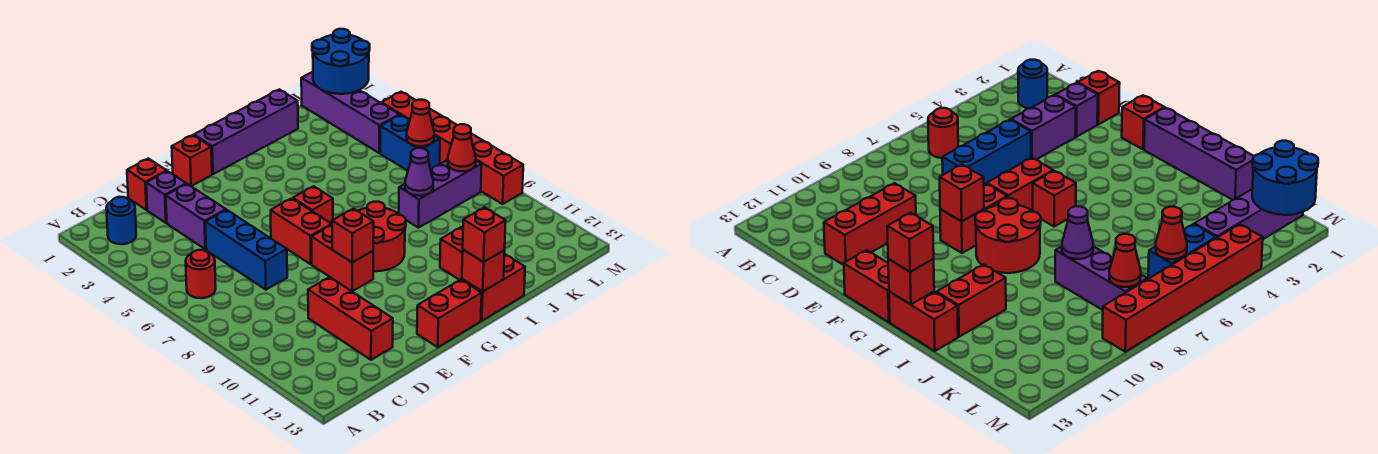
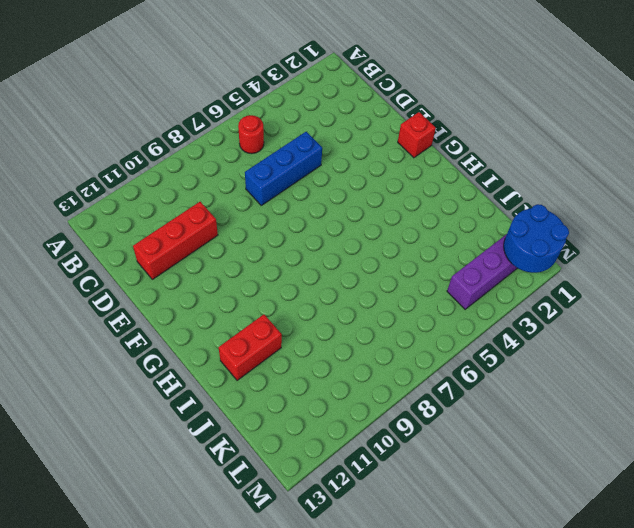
none -> blue round brick B2 level 1
none -> red brick D1 level 1
none -> purple brick D2 level 1

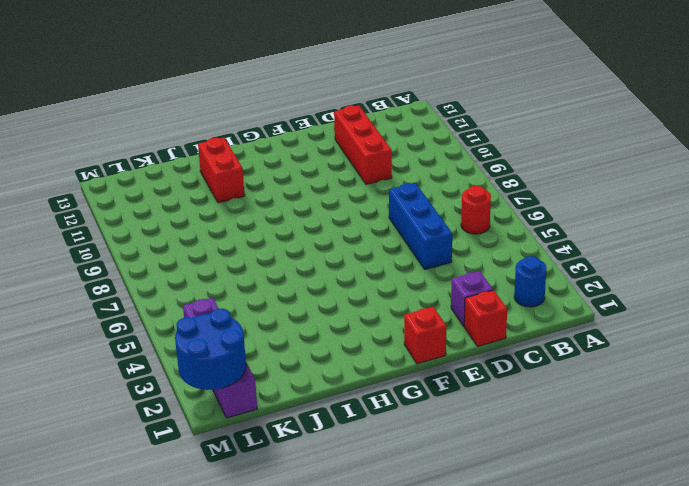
none -> purple brick D3:D4 level 1
none -> red brick F6:F7 level 1
none -> red brick F8:F9 level 1

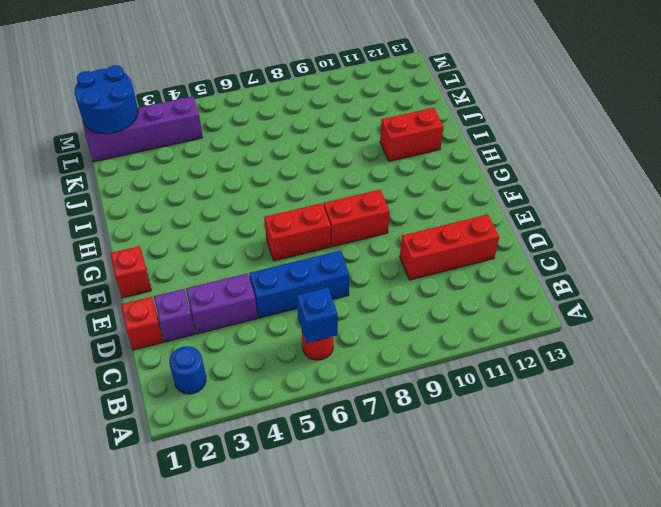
blue brick B6 level 2 -> none
none -> red brick F13:G13 level 1
none -> purple brick G1:J1 level 1
none -> red brick G6 level 1

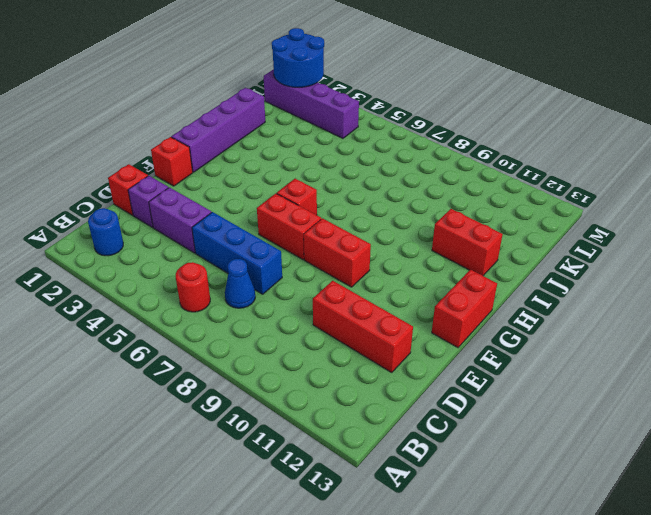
blue cone C7 level 1 -> none
none -> red round brick G8:H9 level 1
none -> red brick H13:I13 level 1
none -> purple brick J8:L8 level 1

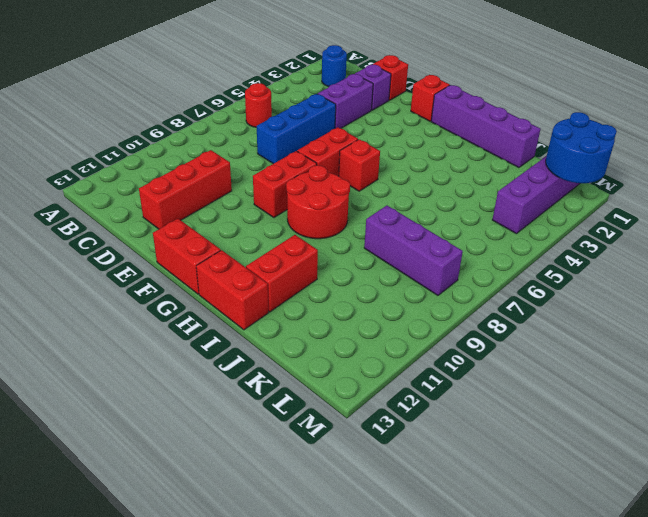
none -> blue brick L5:L6 level 1
none -> red brick M4:M9 level 1
none -> red brick F9 level 2

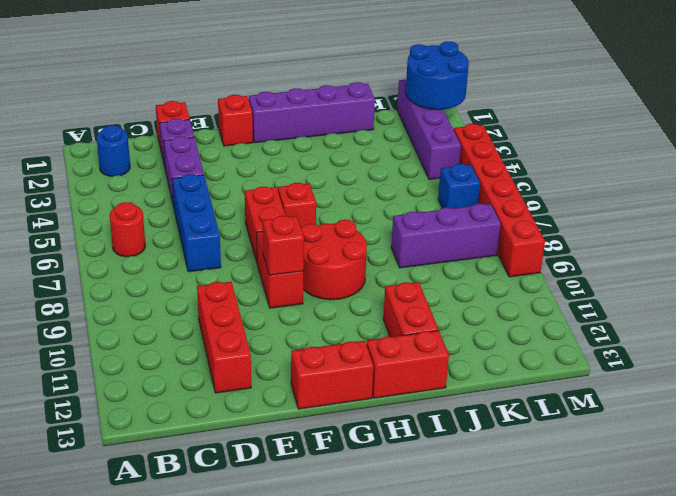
blue brick L6 level 1 -> blue brick L5:L6 level 1
none -> red brick H13 level 2
none -> purple cone J8 level 2
none -> red cone L6 level 2

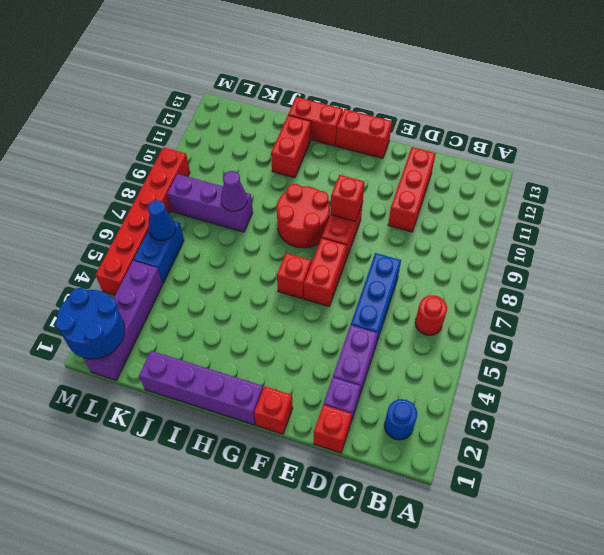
blue cone L6 level 2 -> red cone L6 level 2
none -> red brick H13 level 2
none -> red cone L8 level 2
none -> red brick H13 level 3

